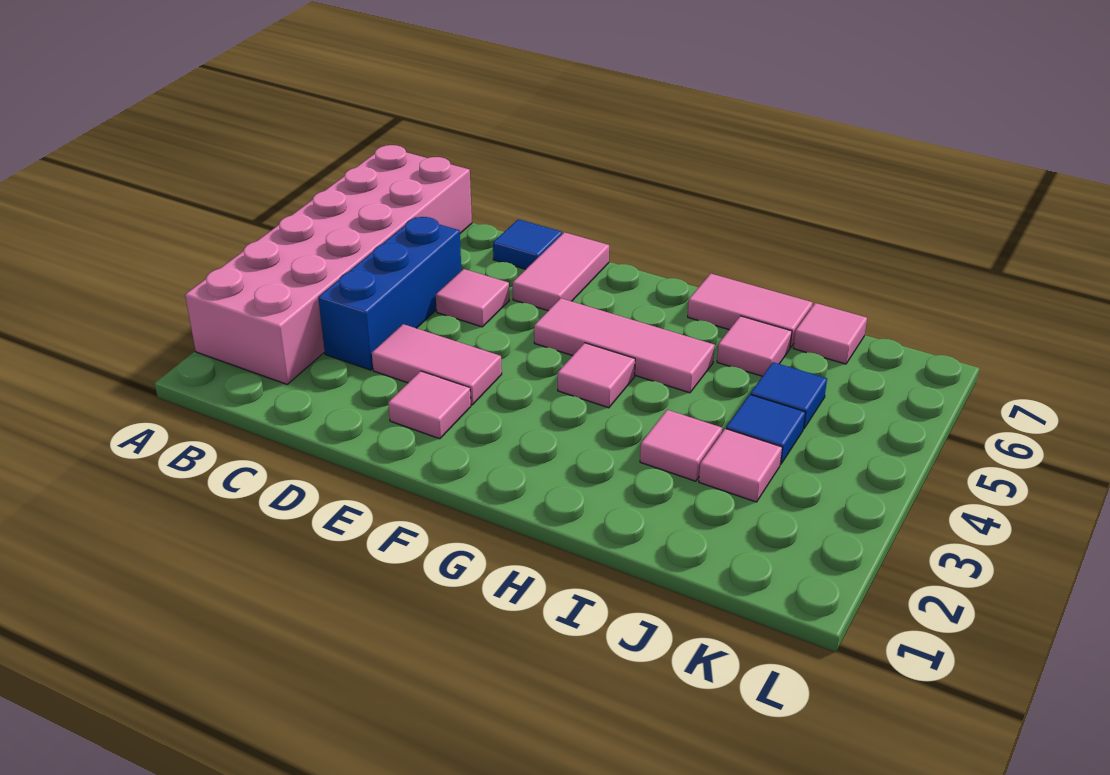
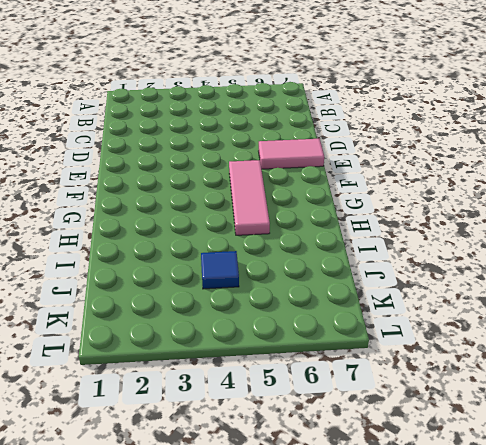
none -> pink brick A2:B7 level 1
none -> blue brick C3:C5 level 1
none -> pink tile D3:E3 level 1

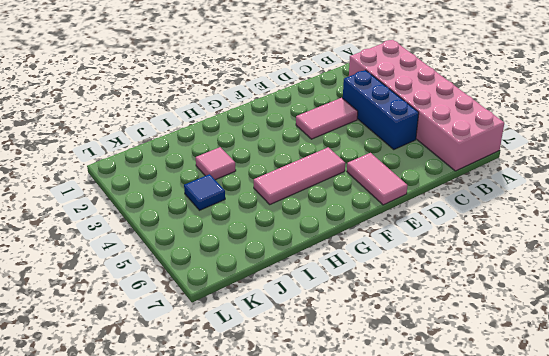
none -> pink tile D5 level 1
none -> blue tile D7 level 1
none -> pink tile E2 level 1

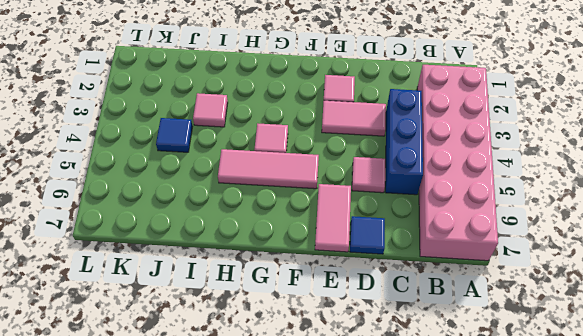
none -> pink tile H7:I7 level 1
none -> pink tile I6 level 1
none -> pink tile J3 level 1

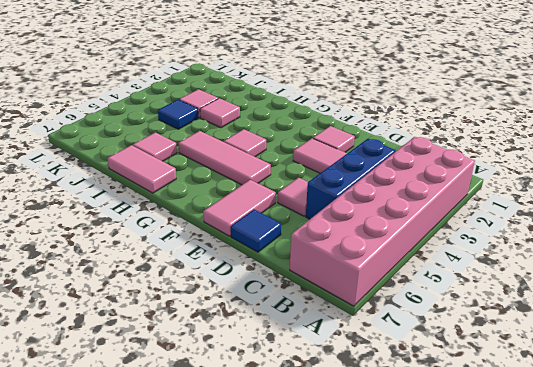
none -> blue tile J5 level 1
none -> pink tile J7 level 1

